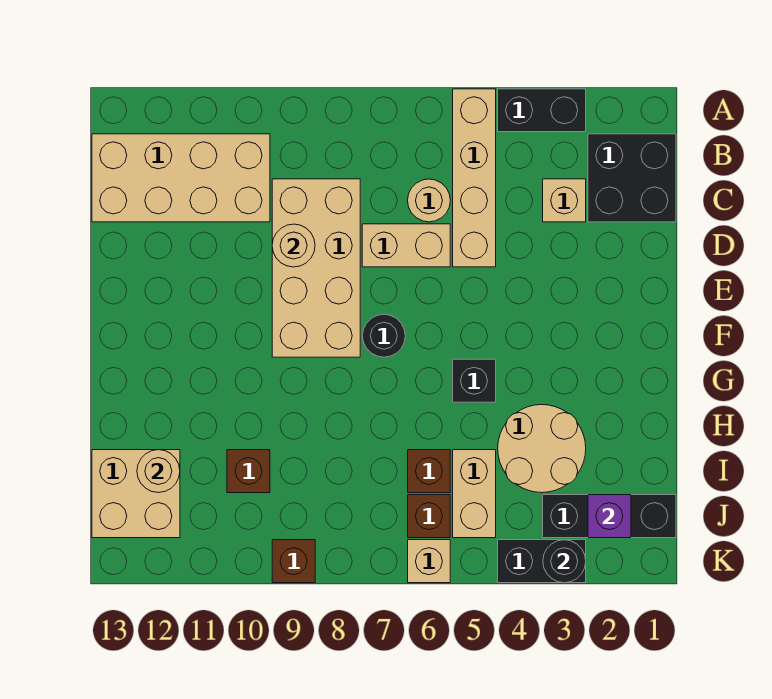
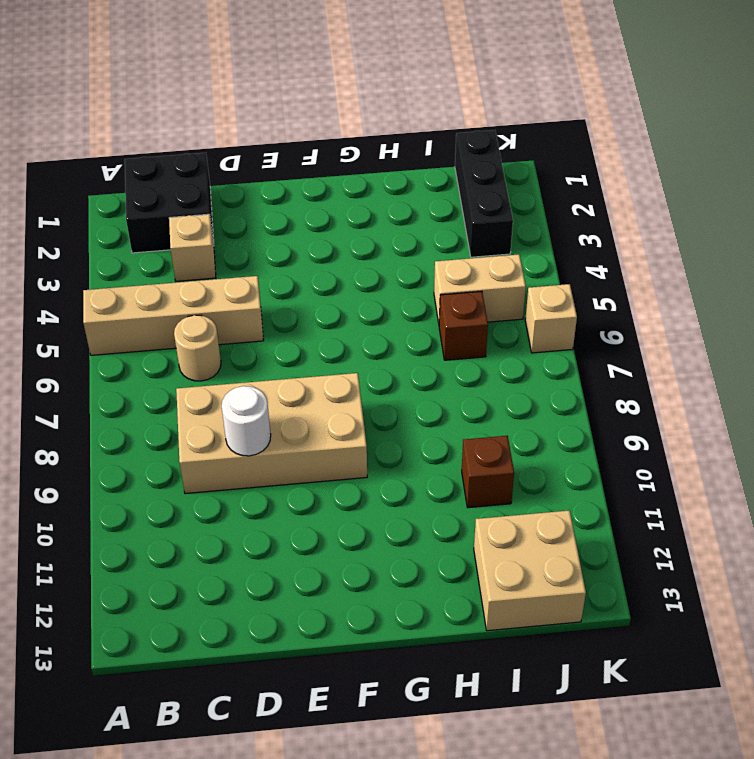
white round brick D9 level 2 -> tan round brick D9 level 2
none -> black brick A3:A4 level 1
none -> tan brick B10:C13 level 1
none -> tan brick D6:D7 level 1

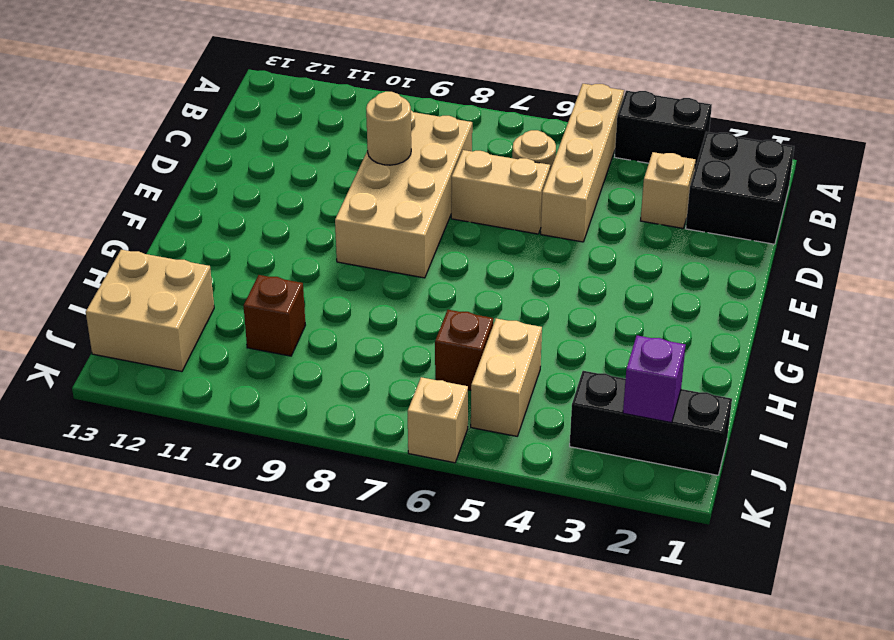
none -> tan brick B10:C13 level 1
none -> black round brick F7 level 1
none -> black brick G5 level 1

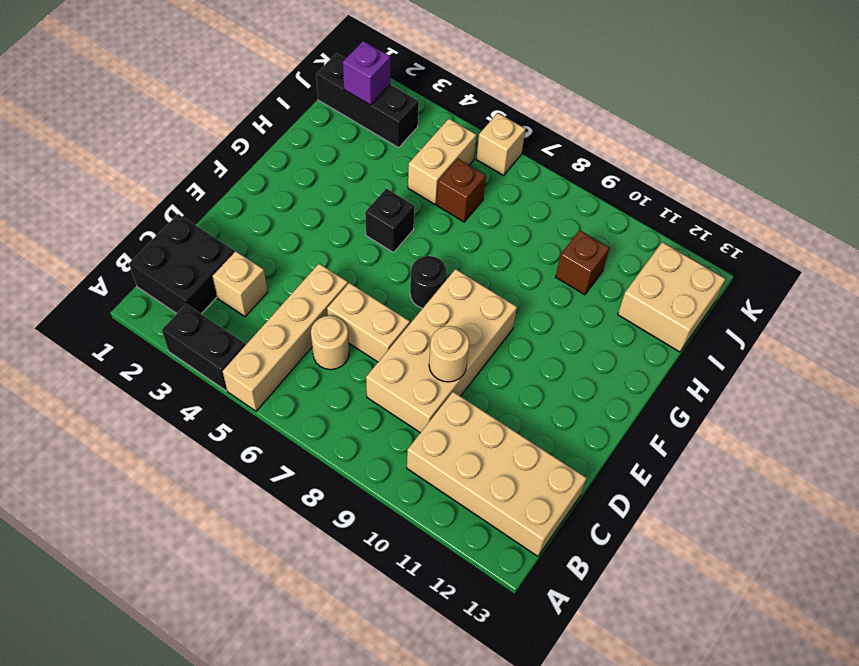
none -> tan round brick H3:I4 level 1
none -> brown brick J6 level 1
none -> black brick K3:K4 level 1

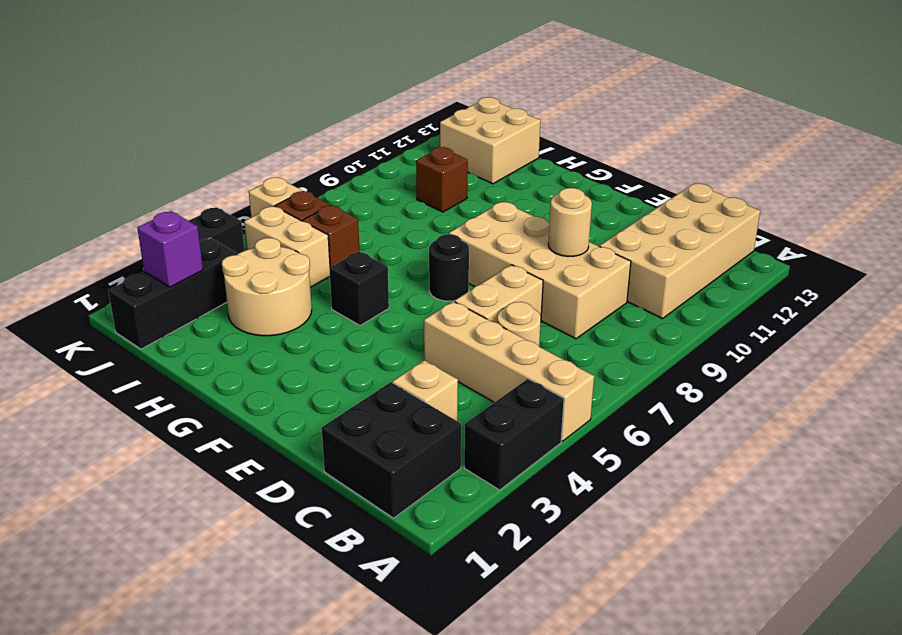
none -> brown brick K9 level 1
none -> tan round brick I12 level 2
none -> black round brick K3 level 2

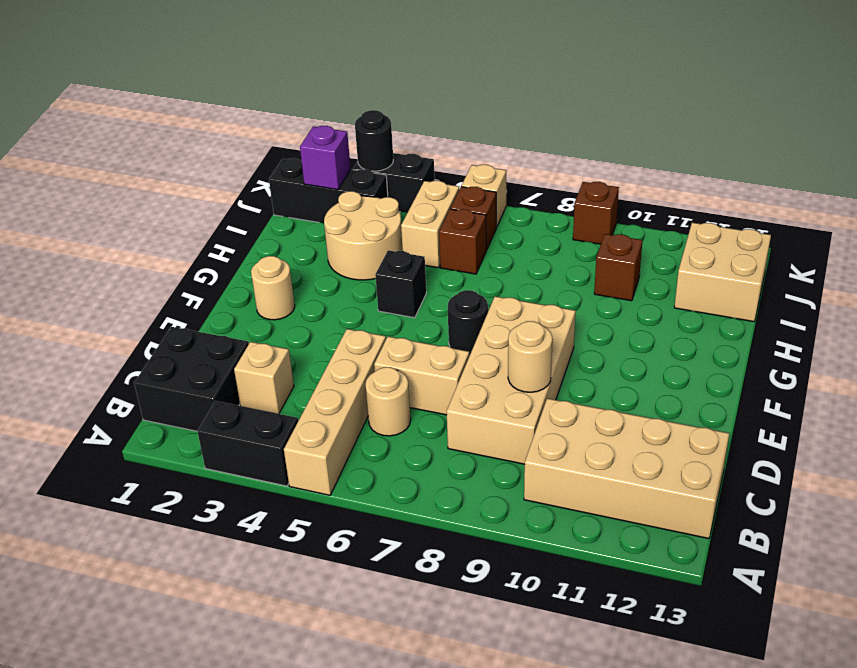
tan round brick F2 level 1 -> tan round brick I12 level 2

